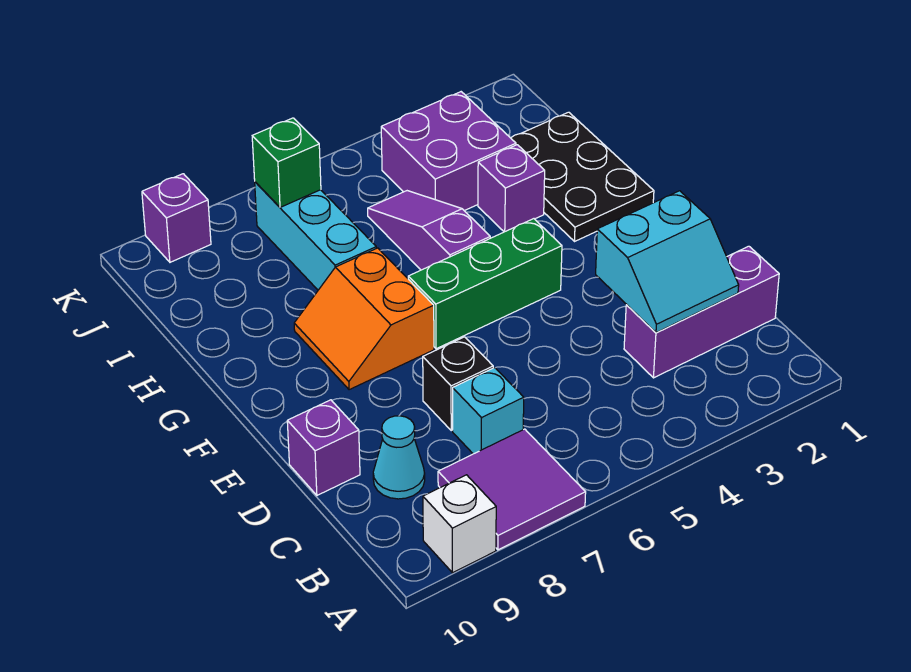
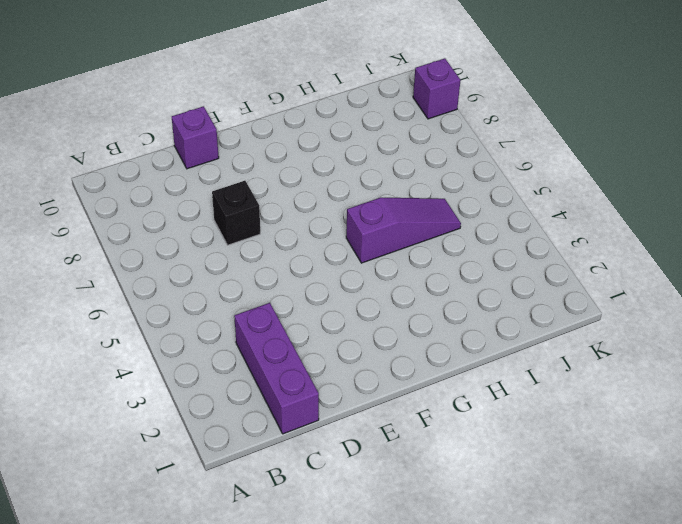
none -> purple tile A7:B8 level 1
none -> white brick A9 level 1
none -> cyan brick C7 level 1

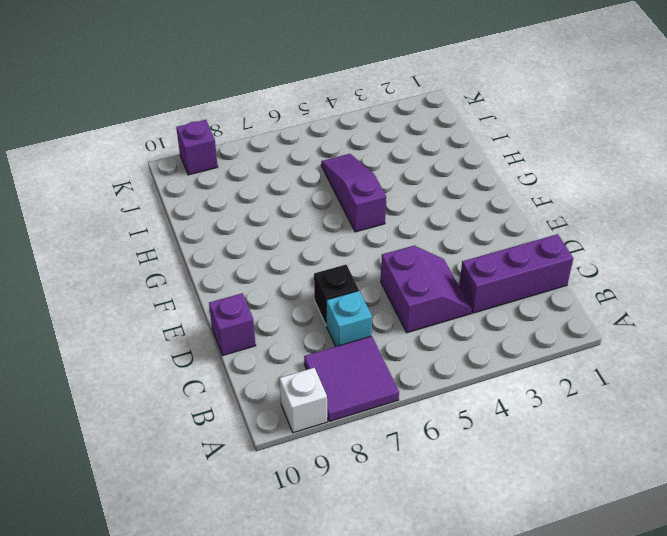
purple slope C4:D5 level 1 top 5 -> none
none -> cyan cone C9 level 1
none -> green brick F4:F6 level 1
none -> orange slope F7:G8 level 1 top 7

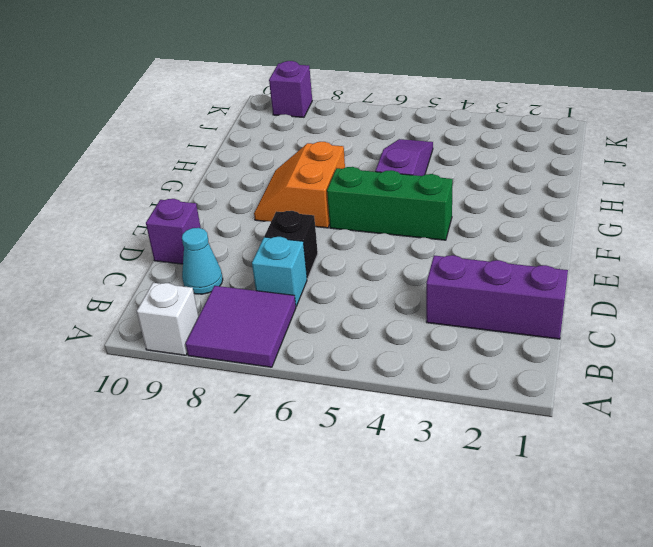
none -> black plate G1:I2 level 1
none -> purple brick H3 level 1
none -> cyan brick H7:J7 level 1

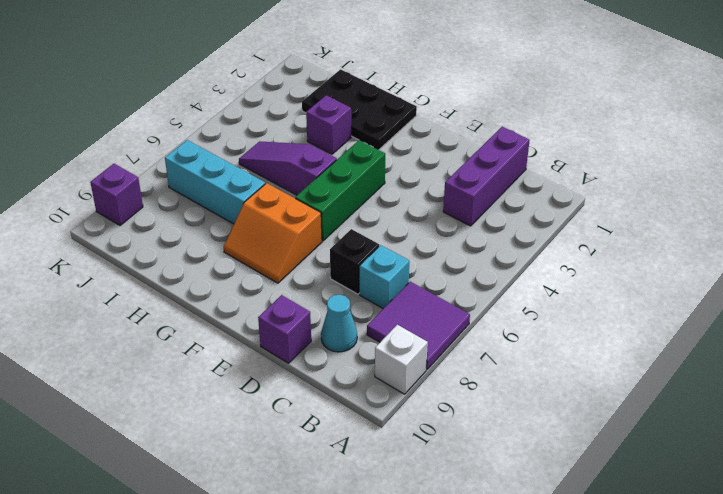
none -> purple brick I3:J4 level 1
none -> cyan slope C2:D3 level 2 top D
none -> green brick J7 level 2

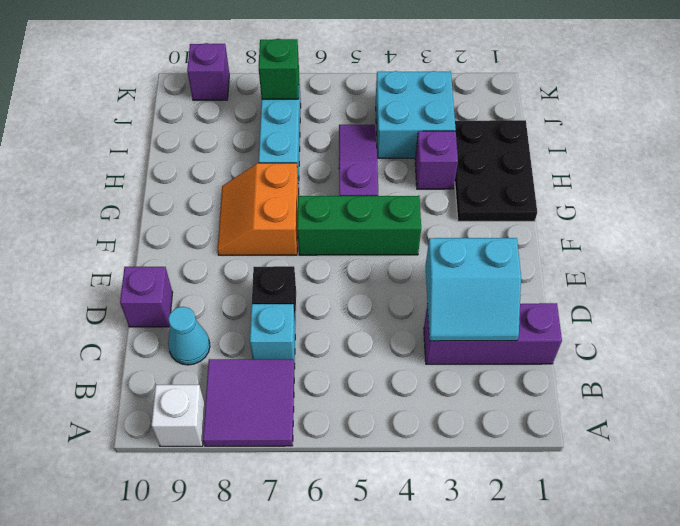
cyan brick I3:J4 level 1 -> purple brick I3:J4 level 1

